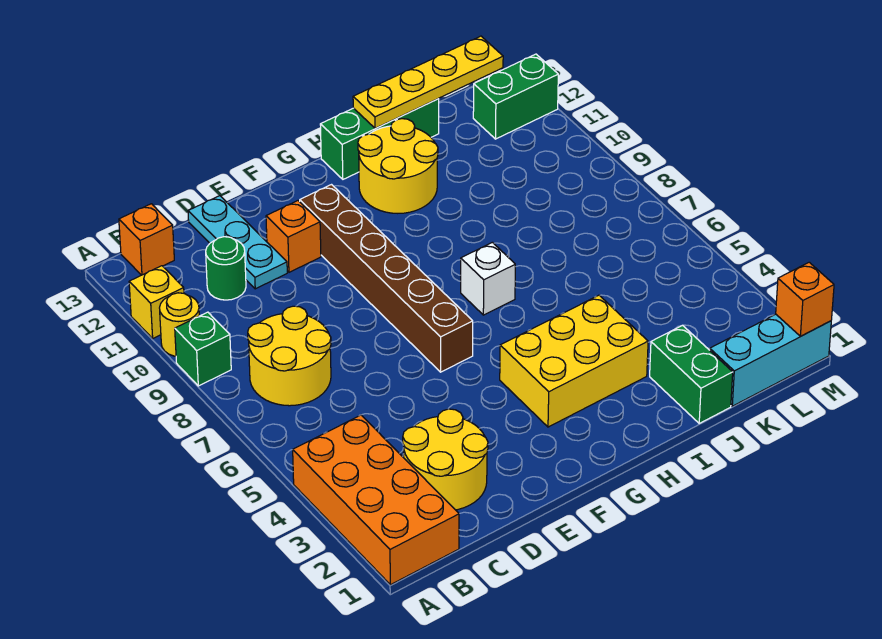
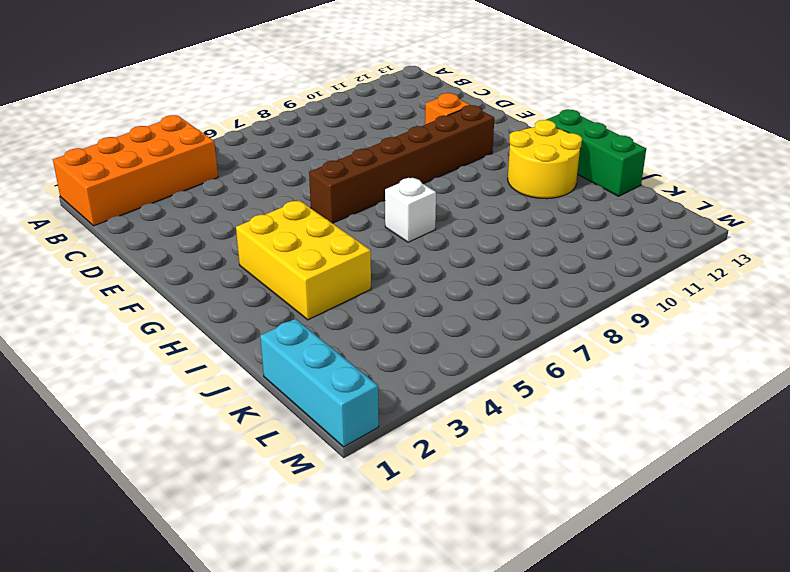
none -> green brick A9 level 1
none -> yellow round brick A10 level 1
none -> yellow brick A11 level 1

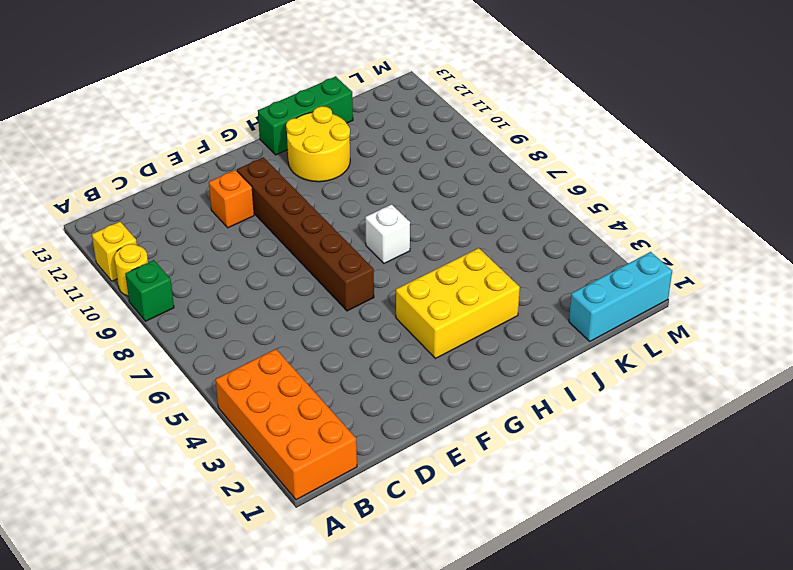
none -> yellow round brick B7:C8 level 1
none -> orange brick B13 level 1
none -> yellow round brick C2:D3 level 1

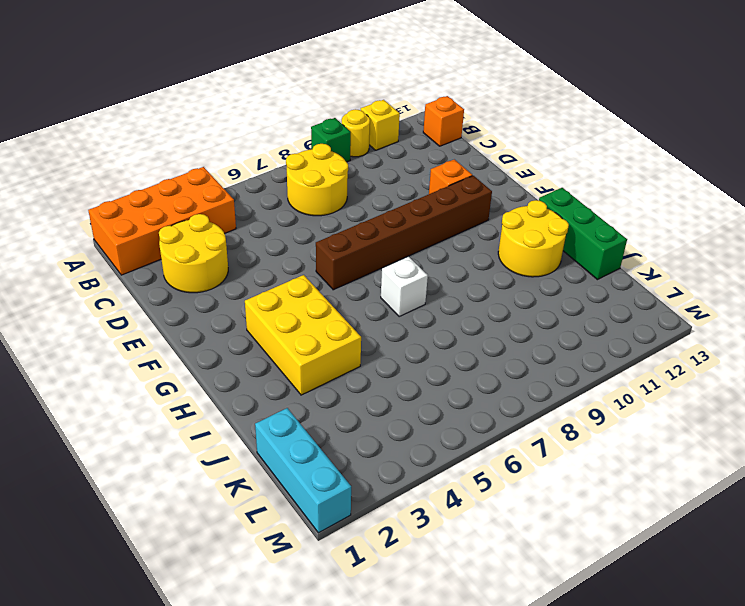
none -> green round brick C11 level 1
none -> cyan plate D11:D13 level 1
none -> green brick J1:J2 level 1

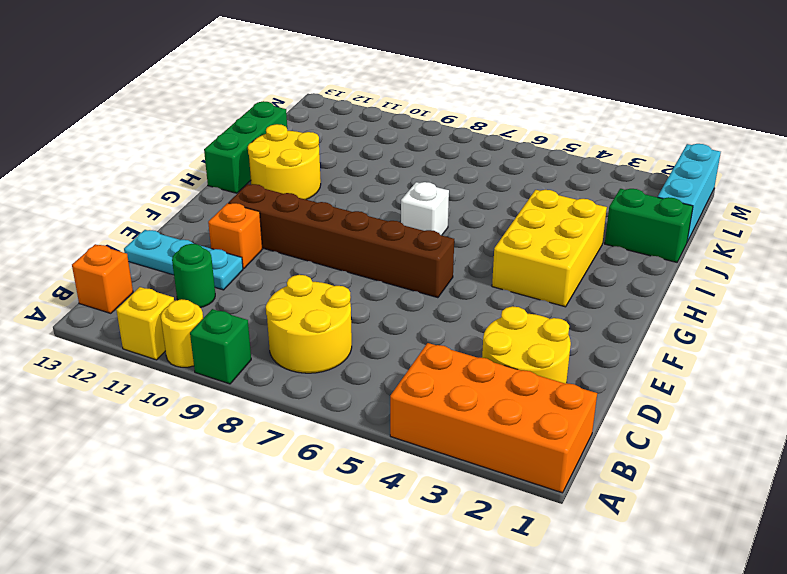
none -> green brick L12:M12 level 1
none -> yellow plate I13:L13 level 2
none -> orange brick M1 level 2

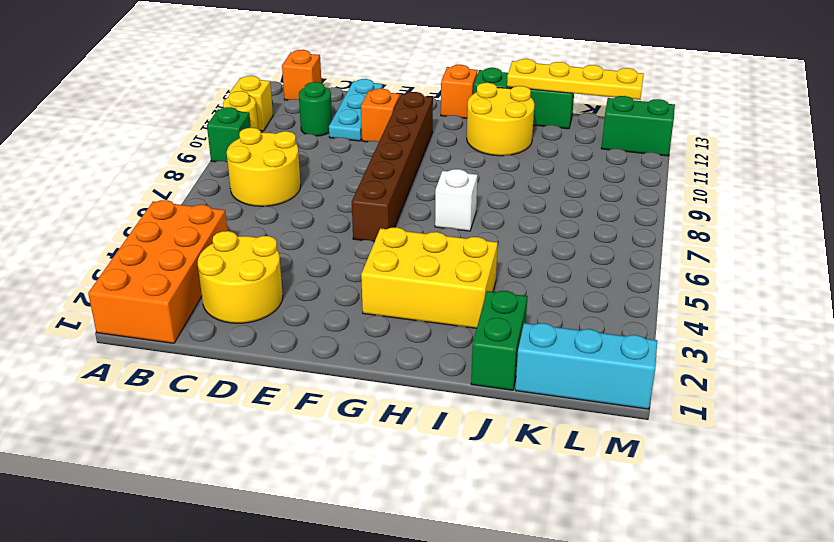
orange brick G13 level 1 -> orange brick M1 level 2

